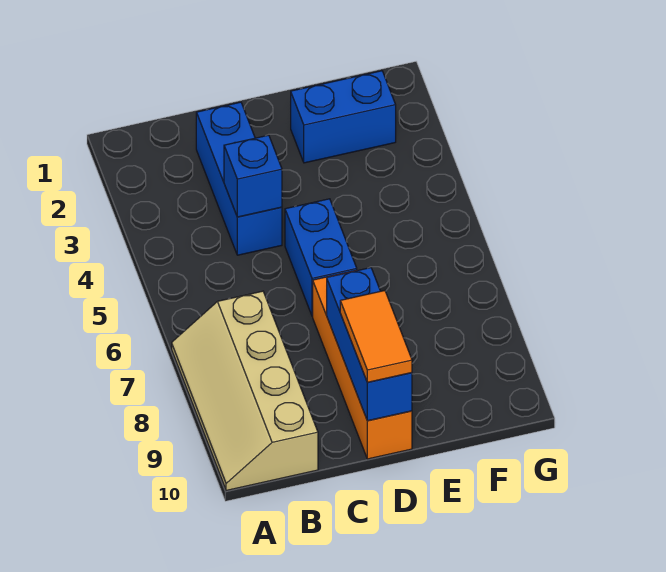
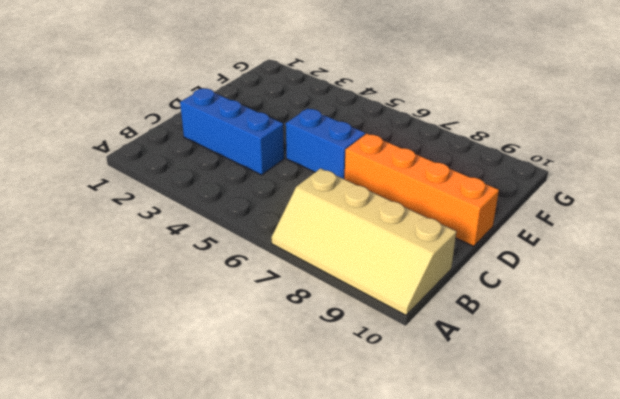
none -> blue brick E2:F2 level 1
none -> blue brick C4 level 2

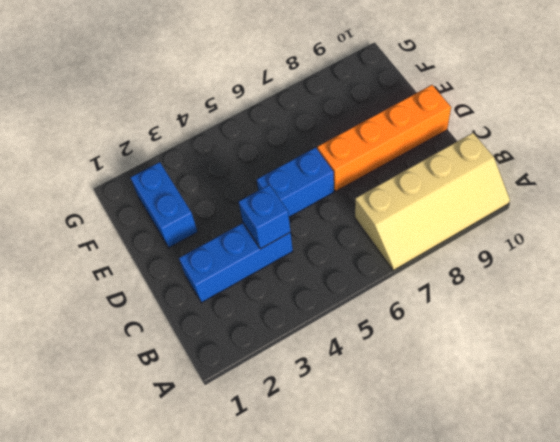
none -> blue brick D8:D10 level 2
none -> orange tile D9:D10 level 3

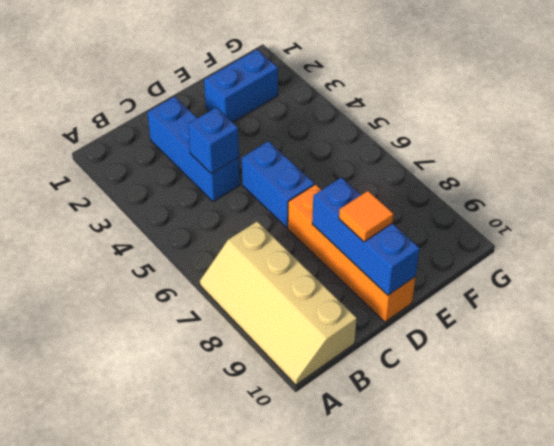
orange tile D9 level 3 -> orange tile D9:D10 level 3

